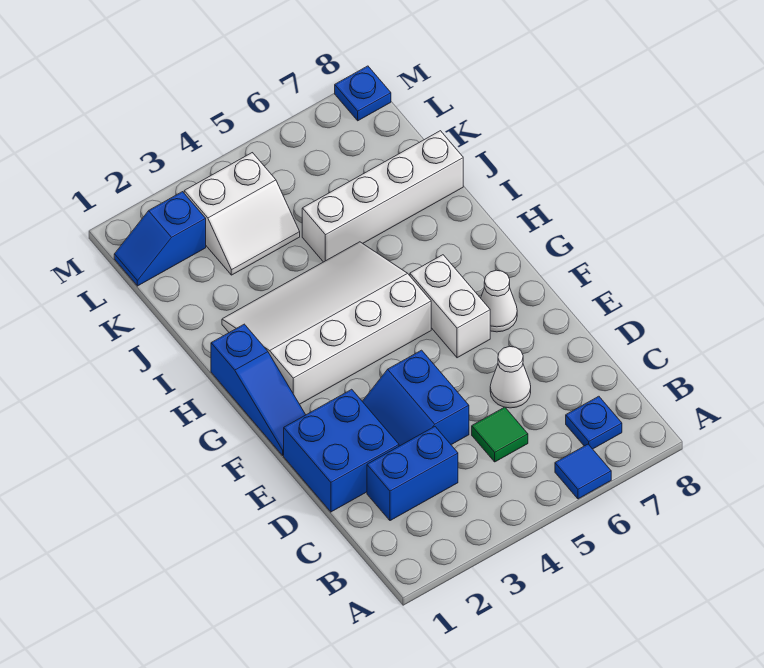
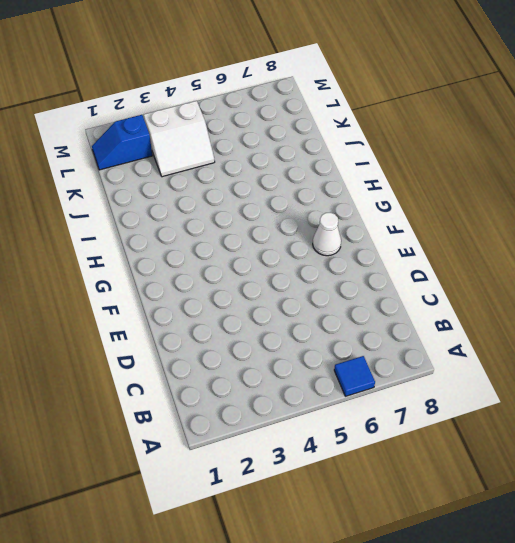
none -> blue plate B7 level 1
none -> blue brick C2:C3 level 1
none -> green tile C5 level 1

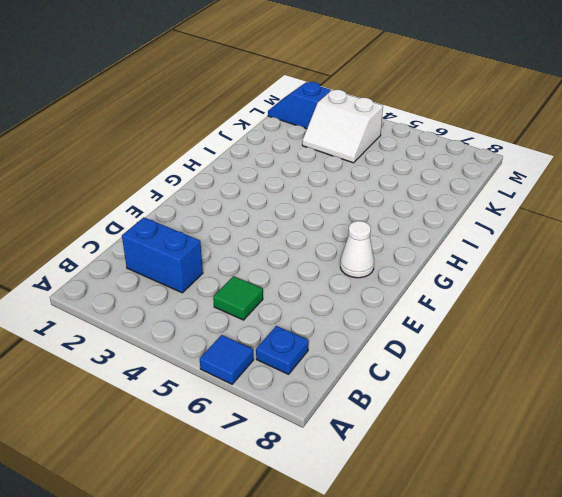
none -> blue brick D1:E2 level 1
none -> blue slope D3:E4 level 1 top 4
none -> white cone D6 level 1

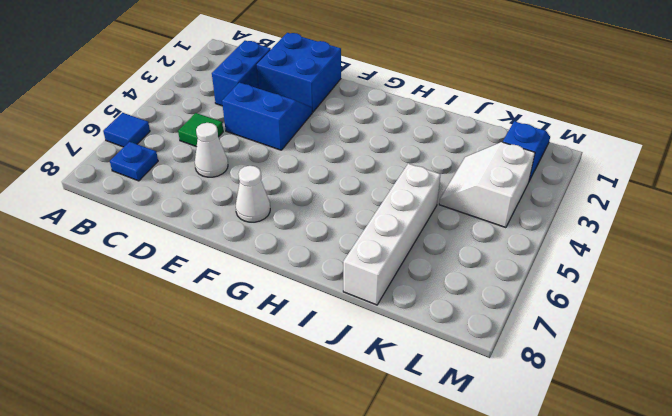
none -> blue slope F1:H1 level 1 top H
none -> white brick F6:G6 level 1
none -> white slope G2:I5 level 1 top G

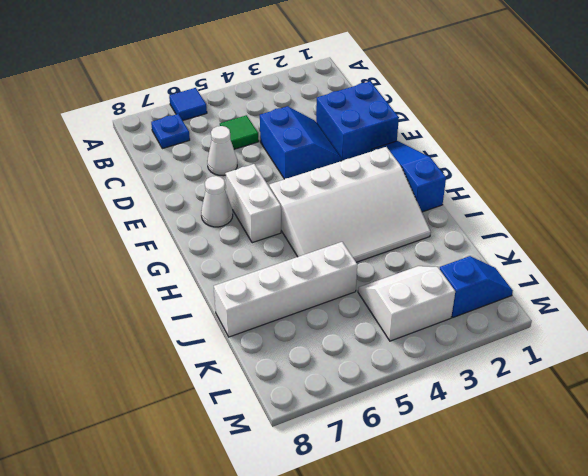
none -> blue brick C2:C3 level 1
none -> blue plate M8 level 1

